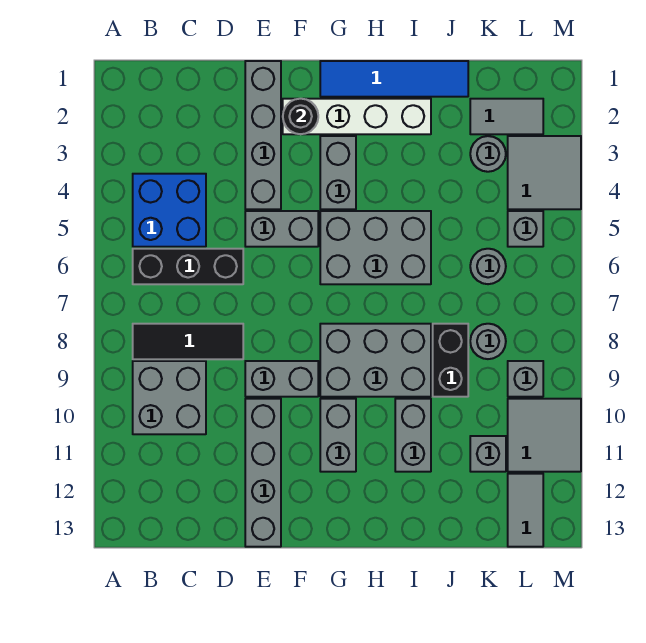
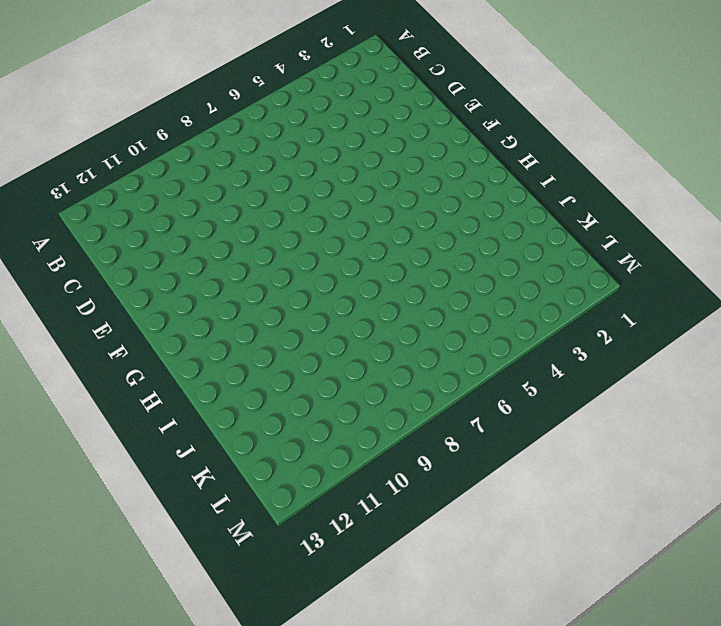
none -> blue brick B4:C5 level 1
none -> black brick B6:D6 level 1
none -> black tile B8:D8 level 1

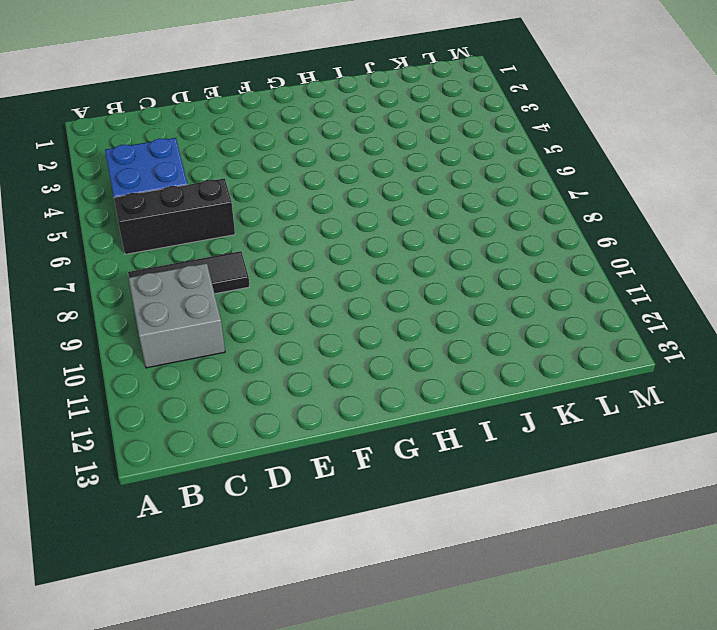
none -> grey brick E1:E4 level 1
none -> grey brick E5:F5 level 1
none -> grey brick E9:F9 level 1

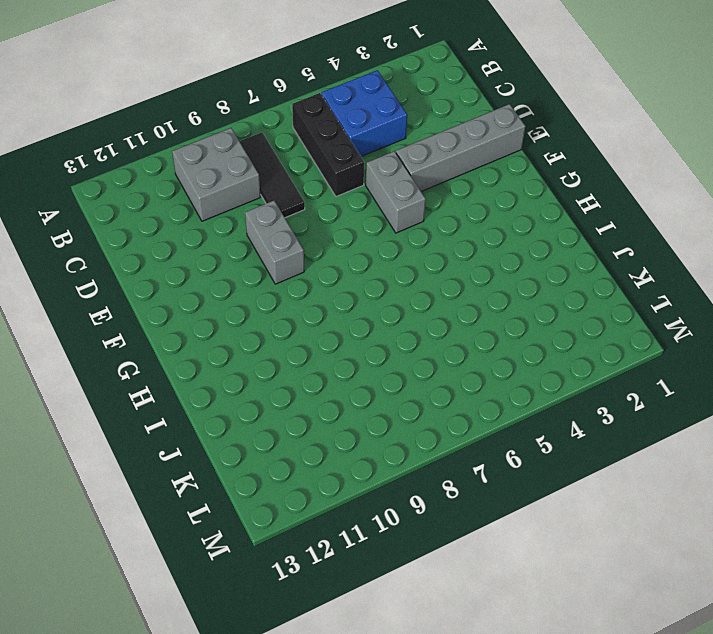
none -> grey brick E10:E13 level 1
none -> white brick F2:I2 level 1
none -> blue tile G1:J1 level 1

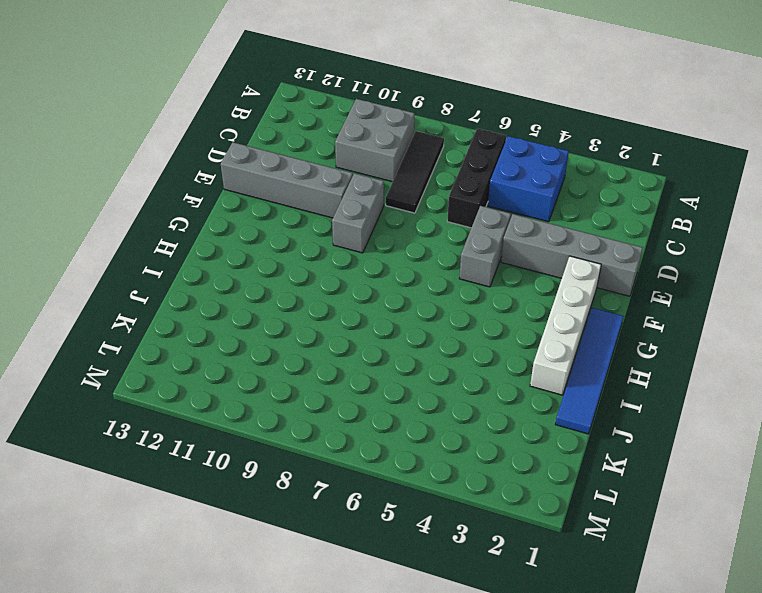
none -> grey brick G3:G4 level 1
none -> grey brick G5:I6 level 1
none -> grey brick G8:I9 level 1

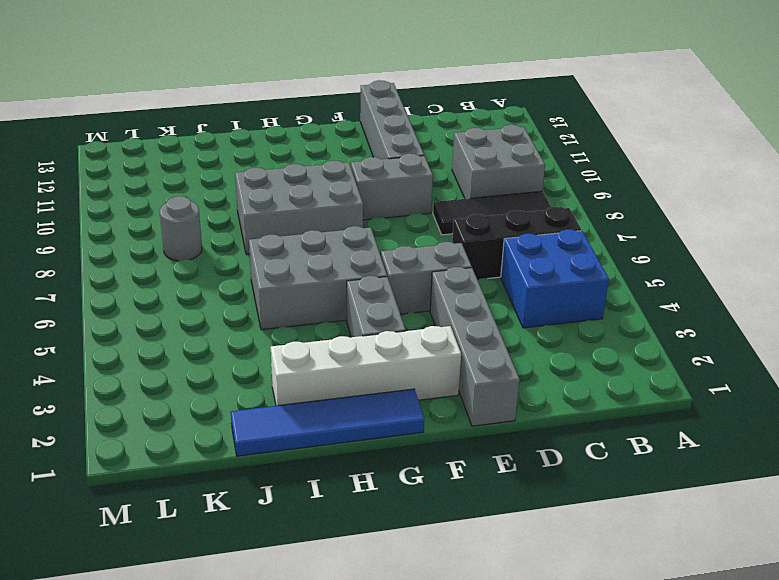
none -> grey brick G10:G11 level 1
none -> grey brick I10:I11 level 1
none -> black brick J8:J9 level 1

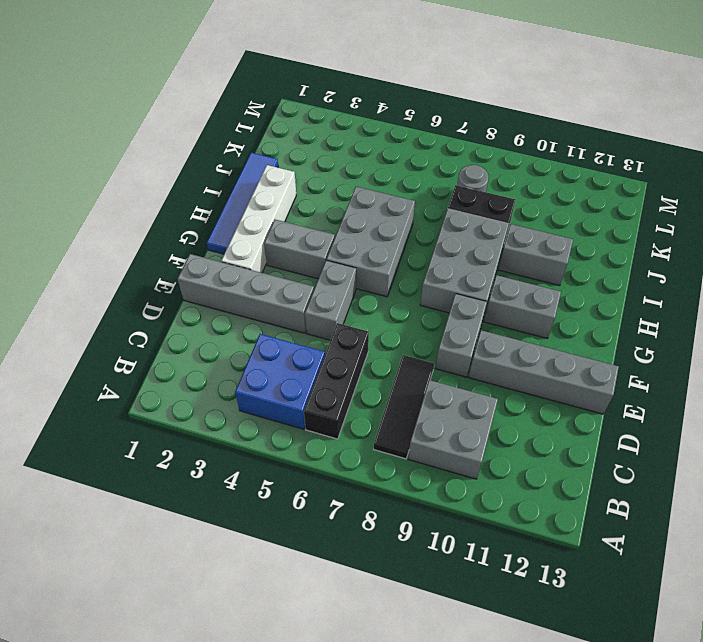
none -> grey tile K2:L2 level 1
none -> grey round brick K3 level 1
none -> grey round brick K6 level 1

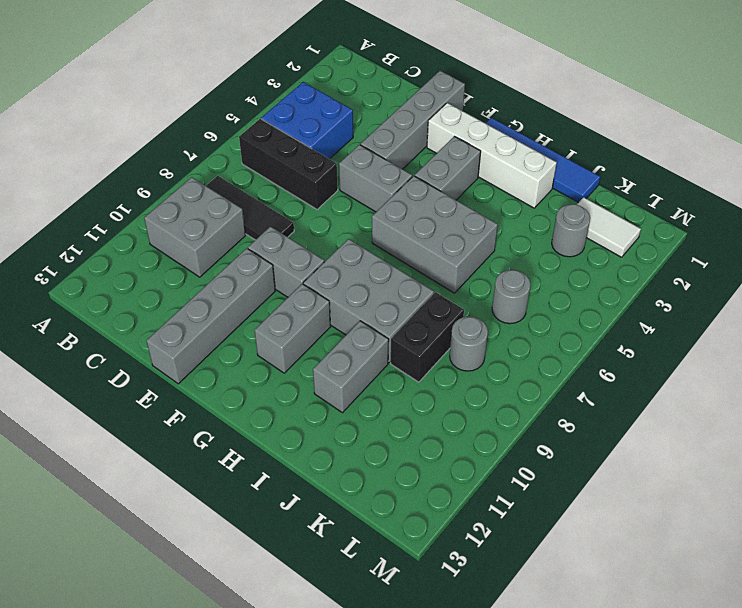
white tile K2:L2 level 1 -> grey tile K2:L2 level 1
none -> grey brick K11 level 1
none -> grey tile L3:M4 level 1
none -> grey brick L5 level 1

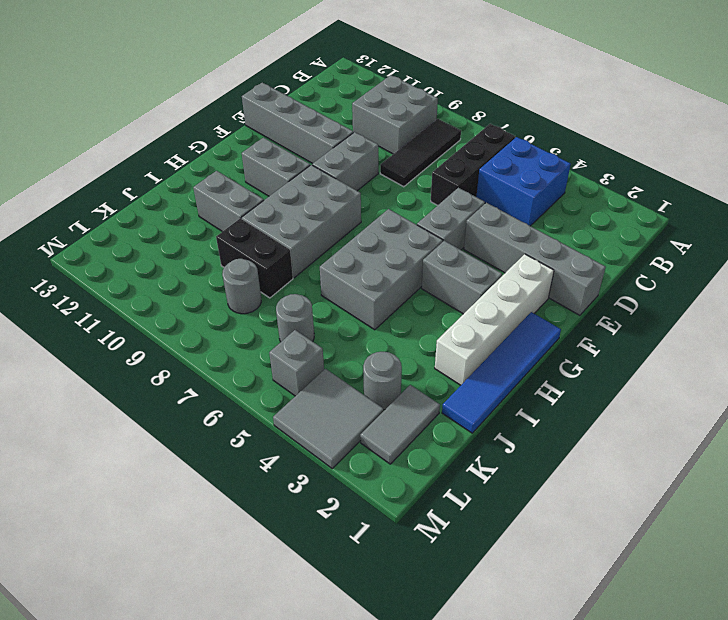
none -> grey brick K11 level 1
none -> grey brick L9 level 1
none -> grey tile L10:M11 level 1

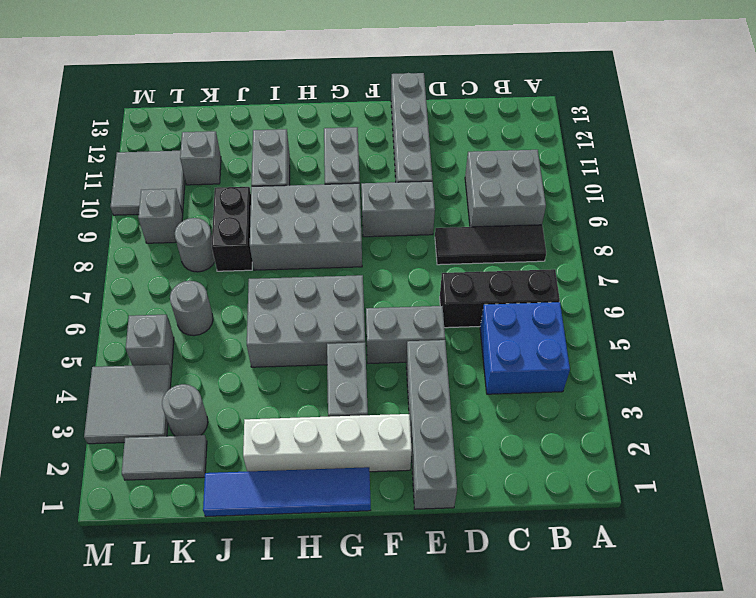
none -> grey tile L12:L13 level 1
none -> black round brick F2 level 2

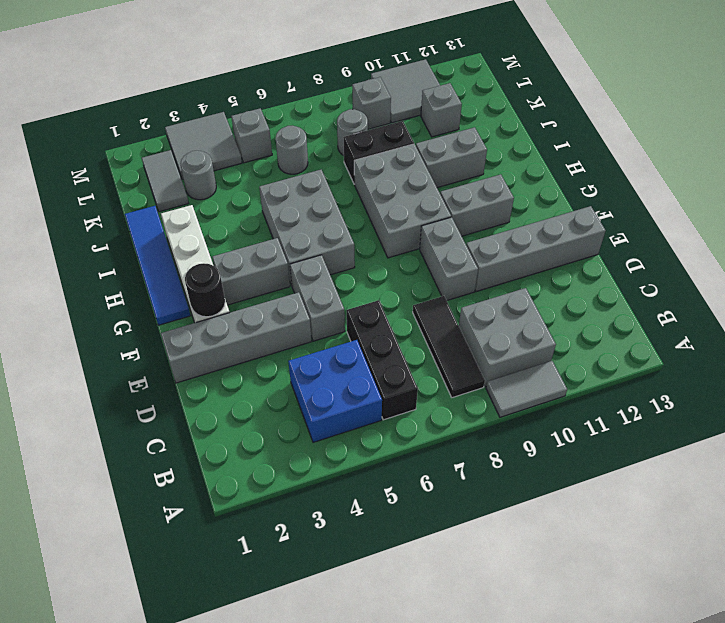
grey tile A9:A10 level 1 -> grey tile L12:L13 level 1

